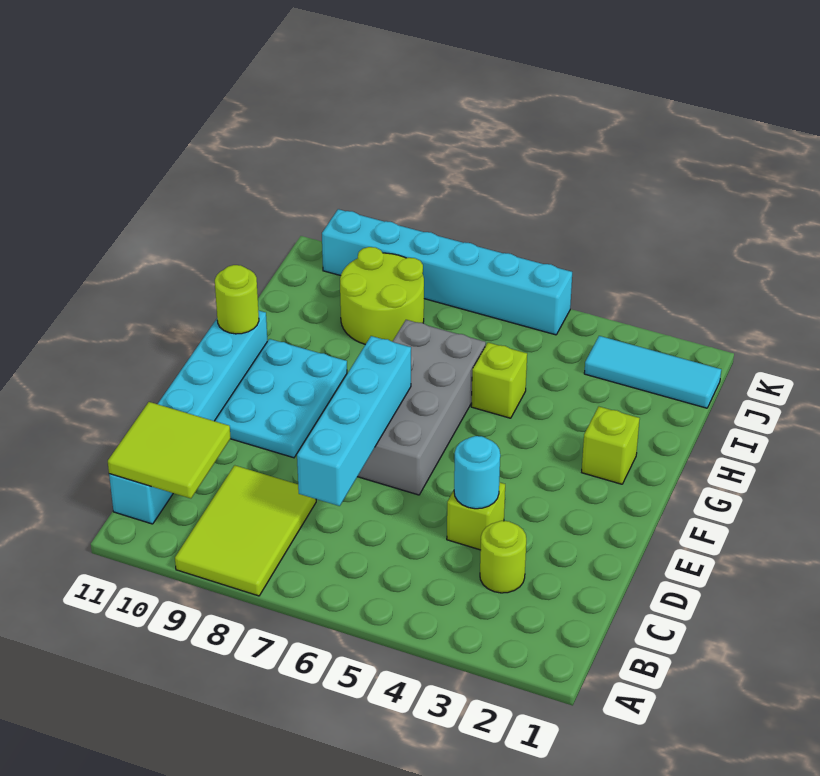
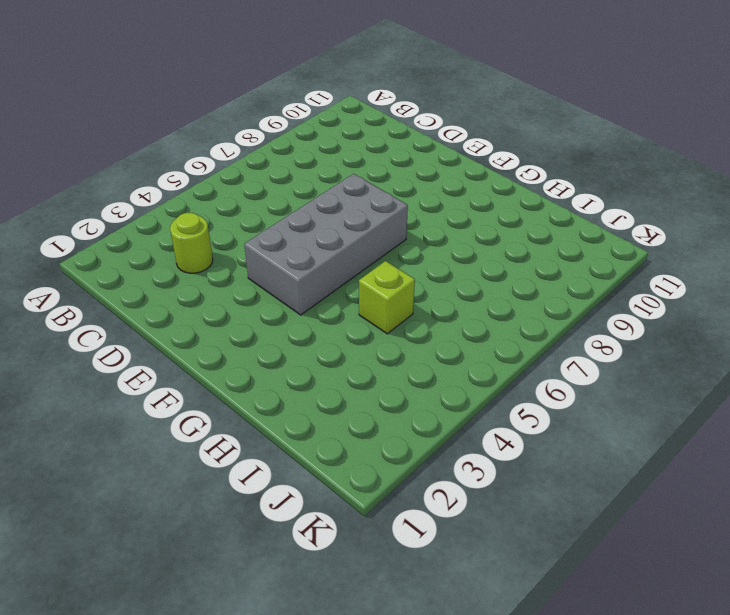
grey brick E4:F7 level 1 -> grey brick E6:H7 level 1
none -> lime tile A8:C9 level 1
none -> cyan brick B11:G11 level 1
none -> lime brick D4 level 1

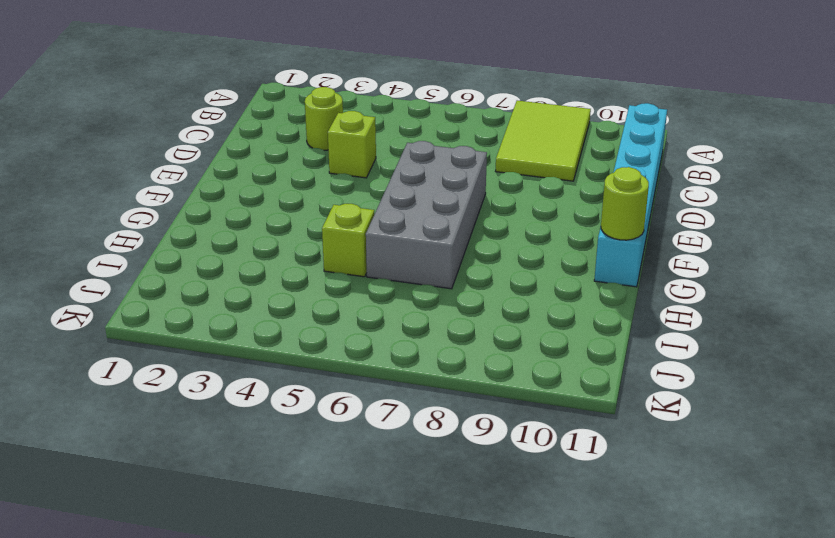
none -> cyan plate E9:G10 level 1
none -> lime brick G2 level 1
none -> lime round brick I8:J9 level 1

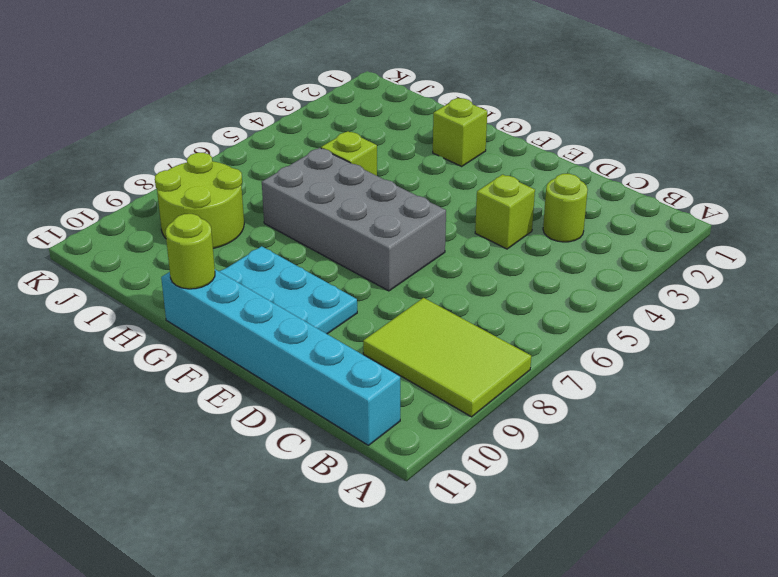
none -> cyan tile J1:J3 level 1
none -> cyan brick K5:K10 level 1
none -> lime tile B10:C11 level 2

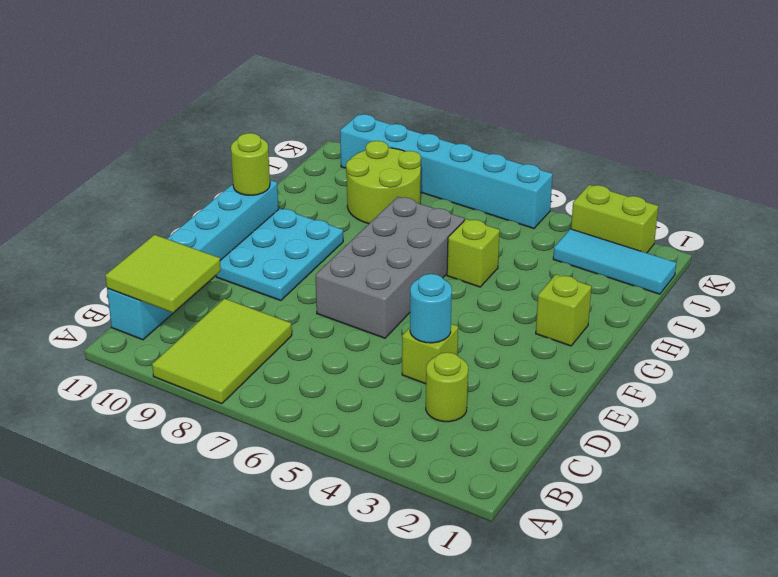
lime brick K2:K3 level 1 -> none
none -> cyan brick C7:F7 level 2

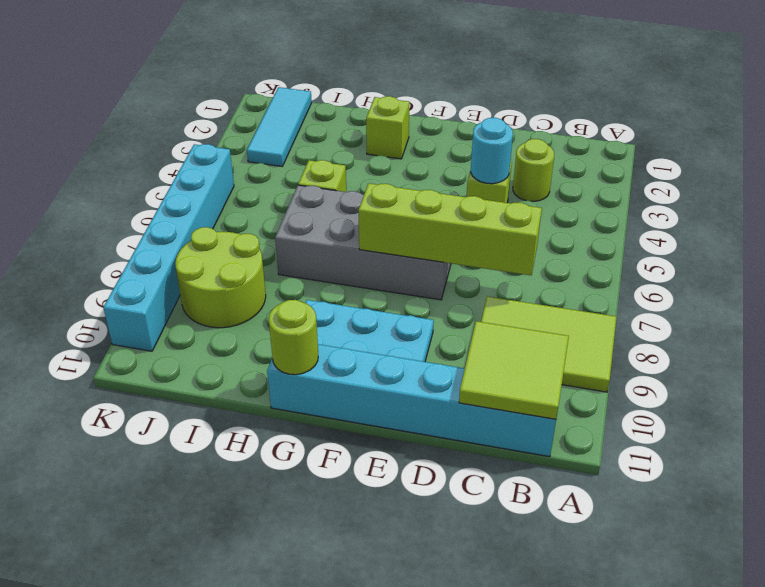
lime brick C7:F7 level 2 -> cyan brick C7:F7 level 2

